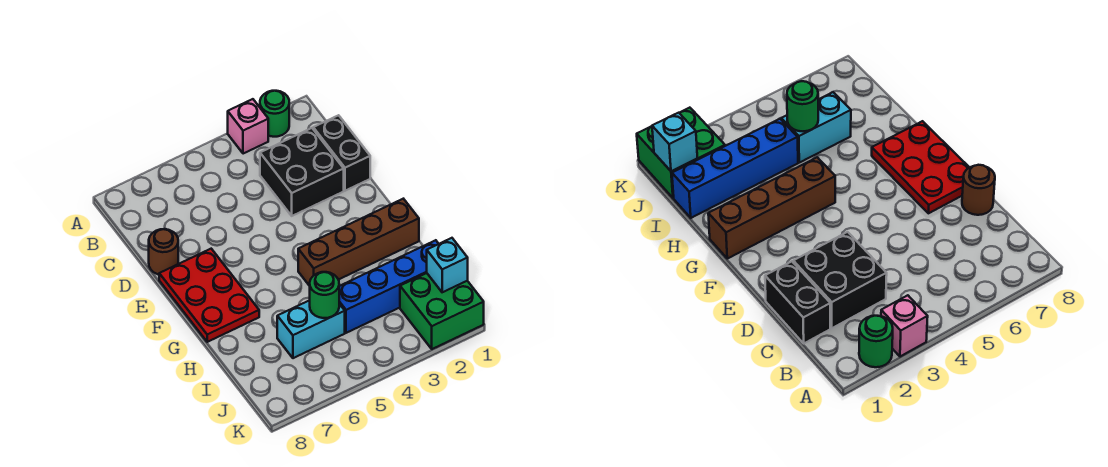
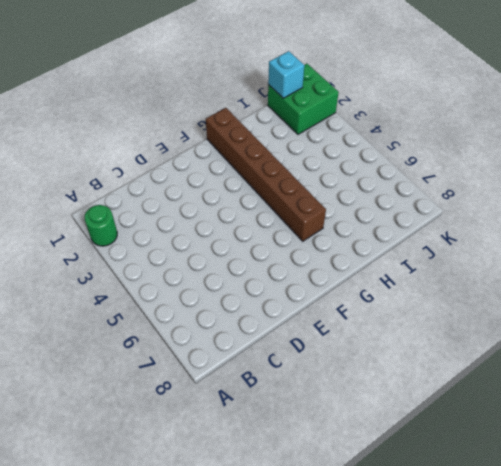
brown brick G1:G6 level 1 -> brown brick G1:G4 level 1
none -> pink brick A3 level 1
none -> black brick C1:D1 level 1
none -> black brick C2:D3 level 1

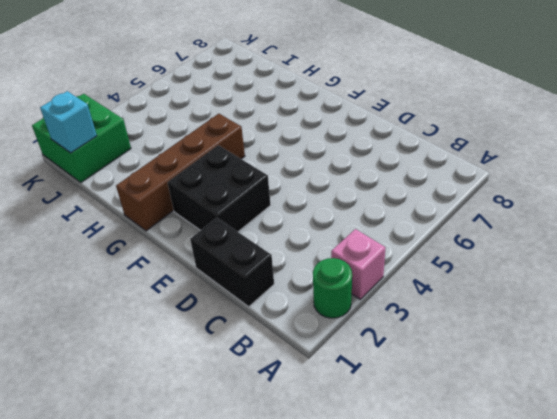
black brick E2:F3 level 1 -> black brick C2:D3 level 1
none -> brown round brick D8 level 1
none -> red plate E7:G8 level 1
none -> blue brick I1:I4 level 1

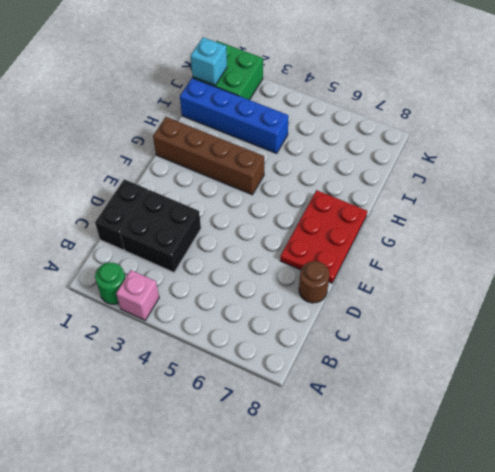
none -> cyan brick I5:I6 level 1
none -> green round brick I5 level 2

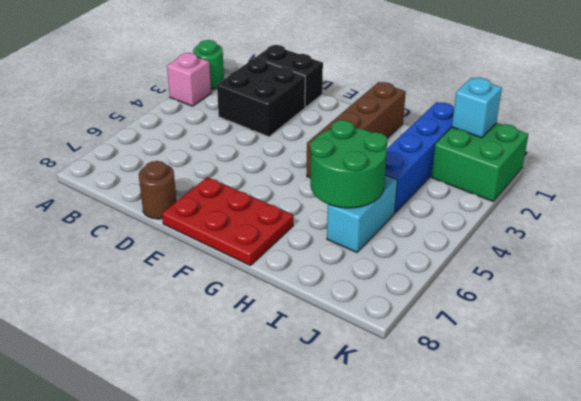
green round brick H5:I6 level 2 -> green round brick I5 level 2

